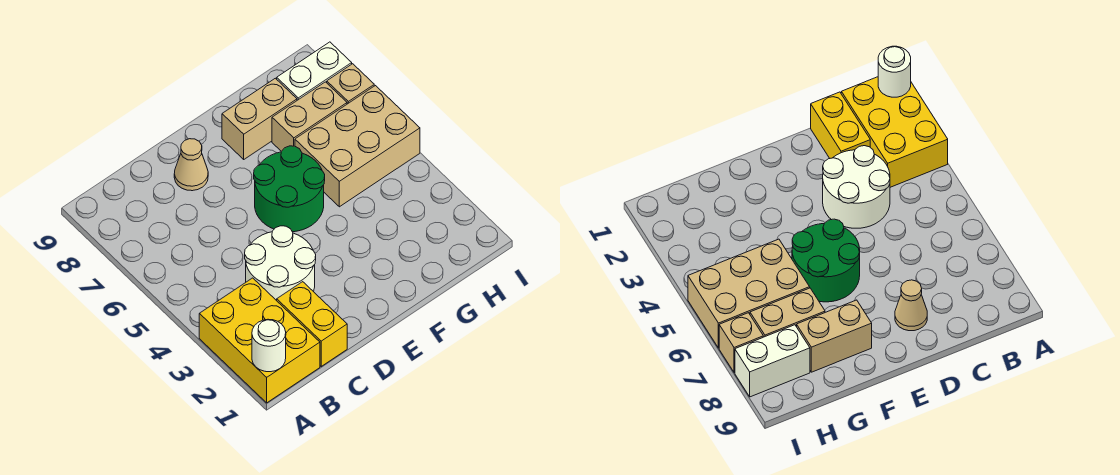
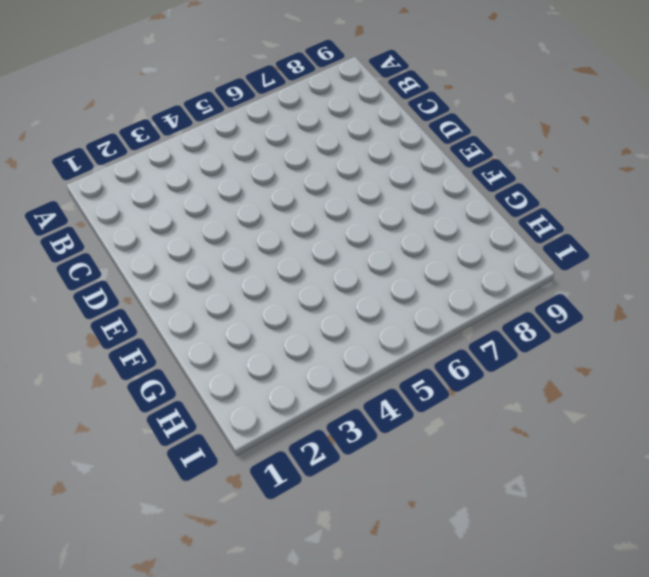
none -> yellow brick A1:B3 level 1
none -> yellow brick C1:C2 level 1

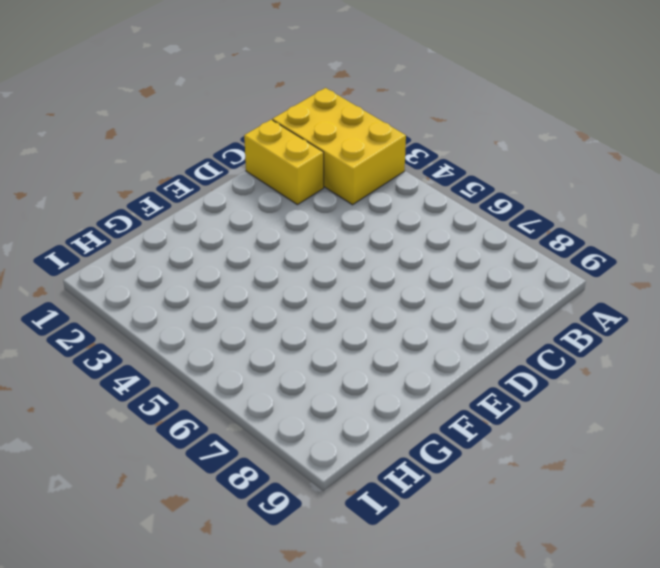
none -> white round brick C3:D4 level 1
none -> tan cone D8 level 1

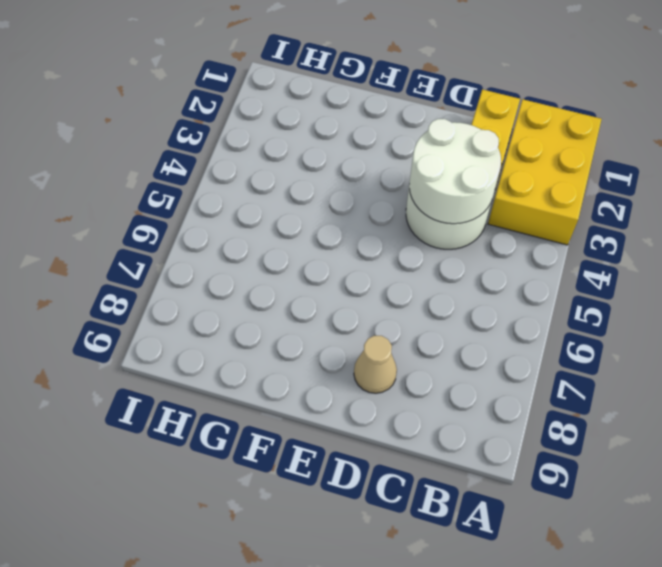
white round brick C3:D4 level 2 -> none
none -> green round brick E5:F6 level 1
none -> tan brick F8:G8 level 1

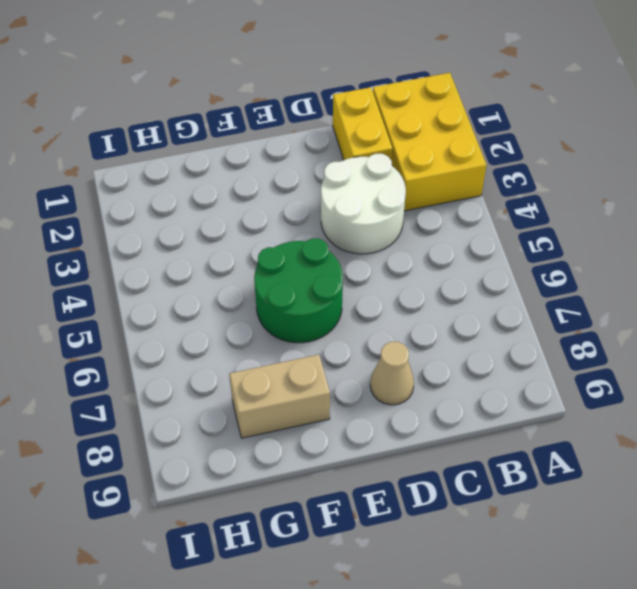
none -> tan brick G5:I6 level 1
none -> tan brick G7:H7 level 1

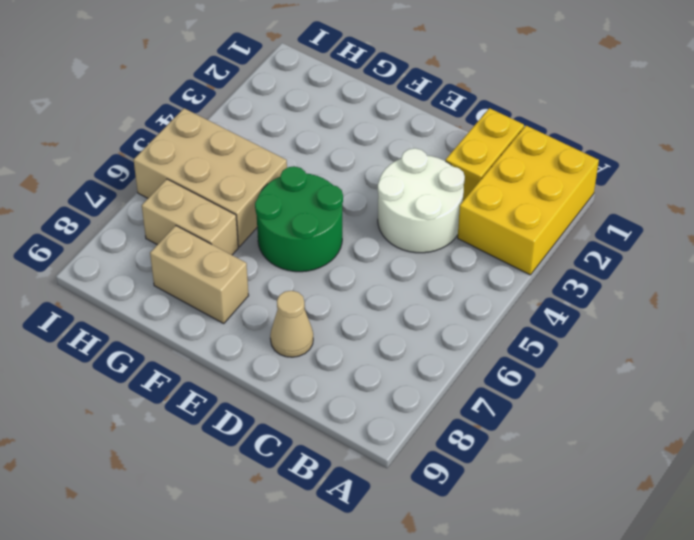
none -> white brick H8:I8 level 1
none -> tan brick I7 level 1

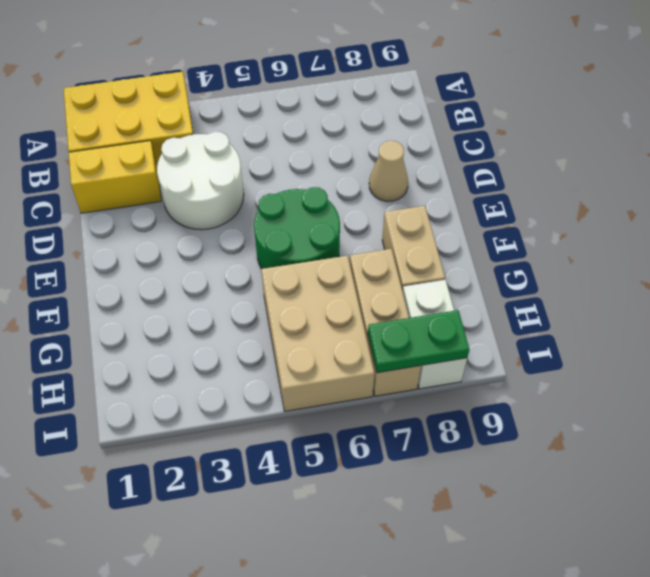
green plate I7:I8 level 2 -> none
none -> white round brick A1 level 2

